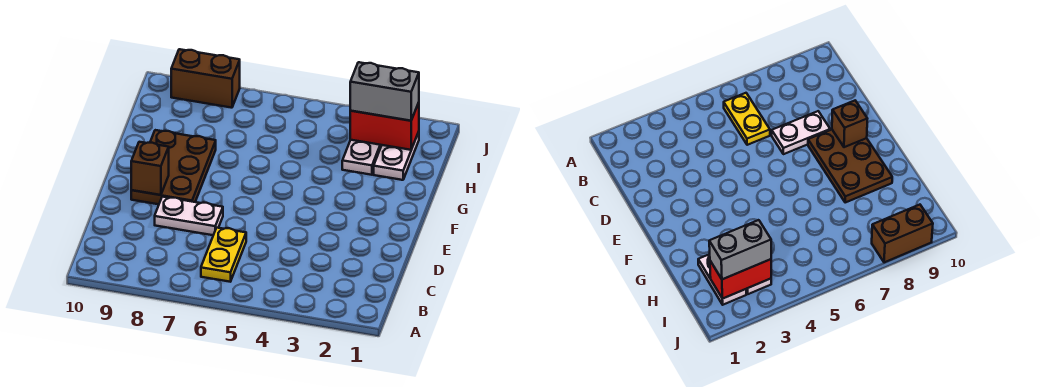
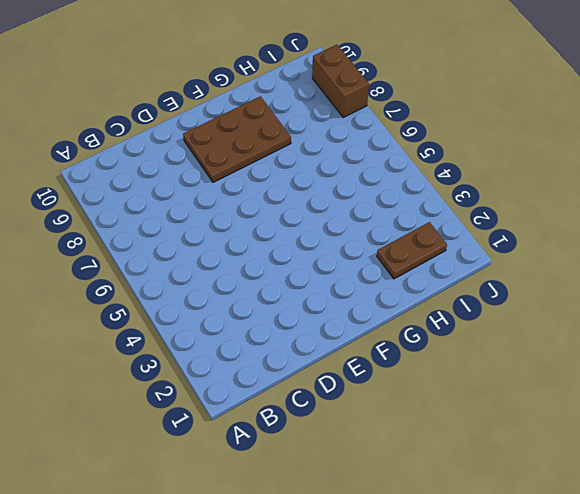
brown plate H2:I2 level 1 -> white plate H2:I2 level 1
none -> yellow plate B6:C6 level 1
none -> white plate D7:D8 level 1

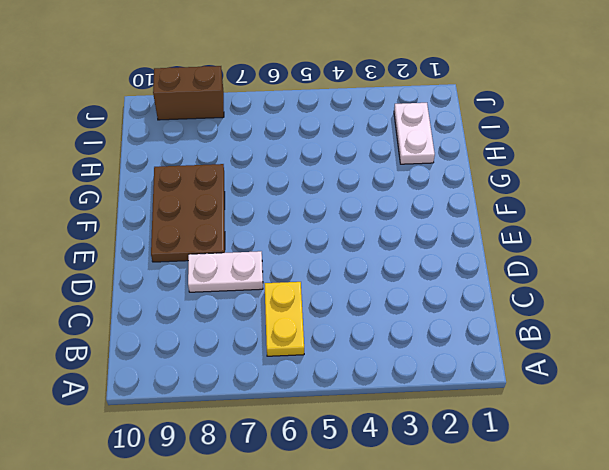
none -> white plate H3:I3 level 1
none -> brown brick E9 level 2

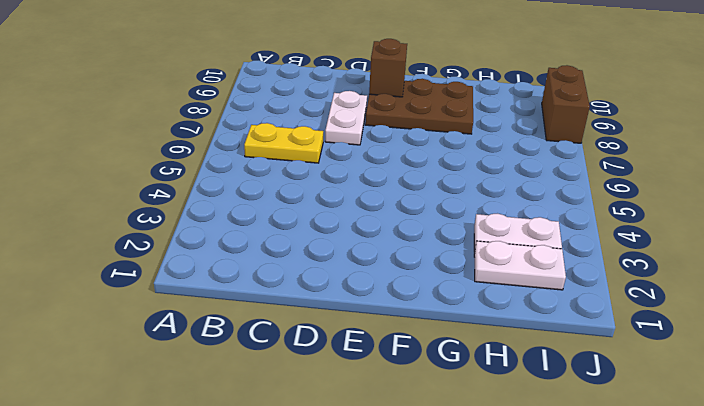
none -> red brick I2:I3 level 2
none -> grey brick I2:I3 level 3

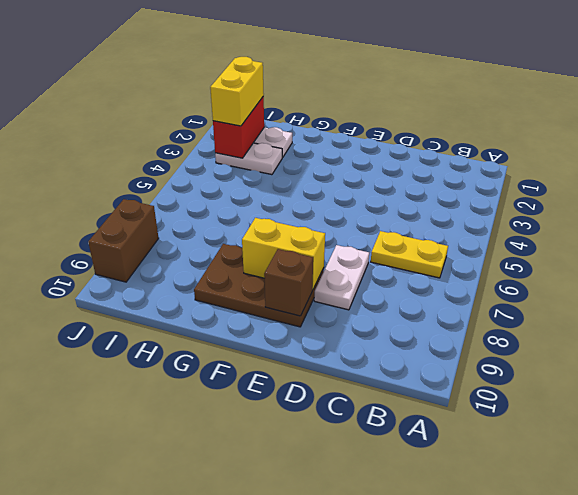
yellow brick E8:F8 level 2 -> none
yellow brick I2:I3 level 3 -> grey brick I2:I3 level 3

